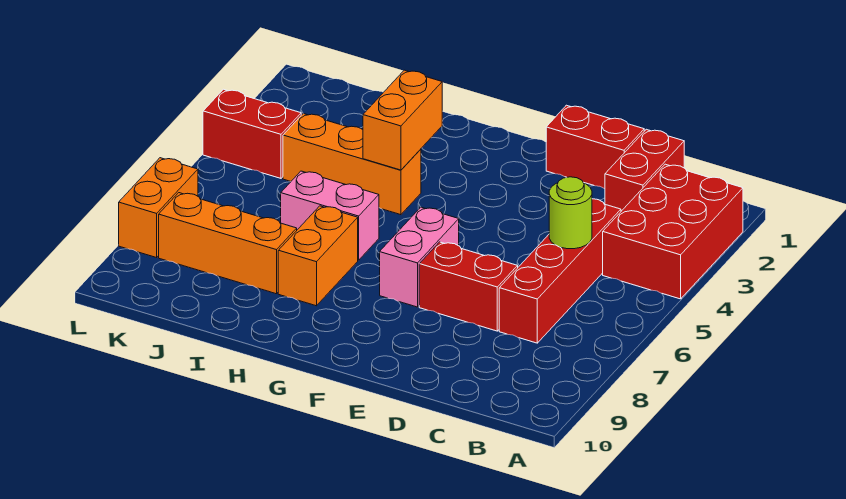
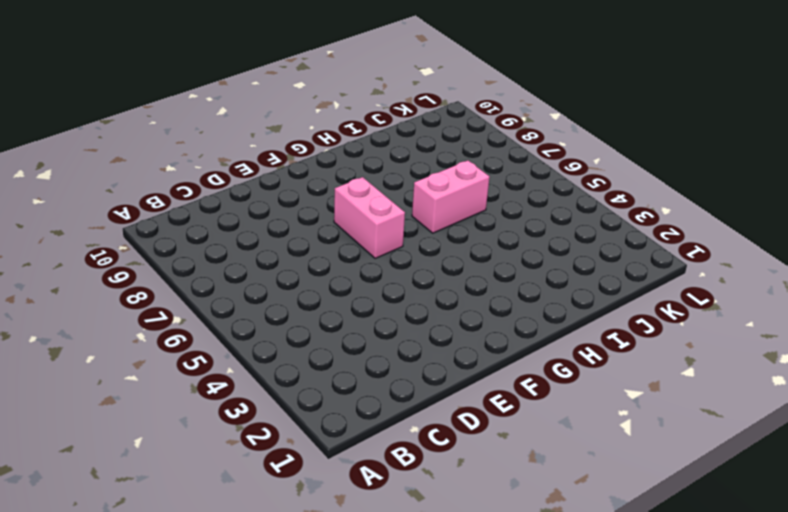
none -> red brick A2:B4 level 1
none -> red brick C1:C2 level 1
none -> red brick C4:C7 level 1

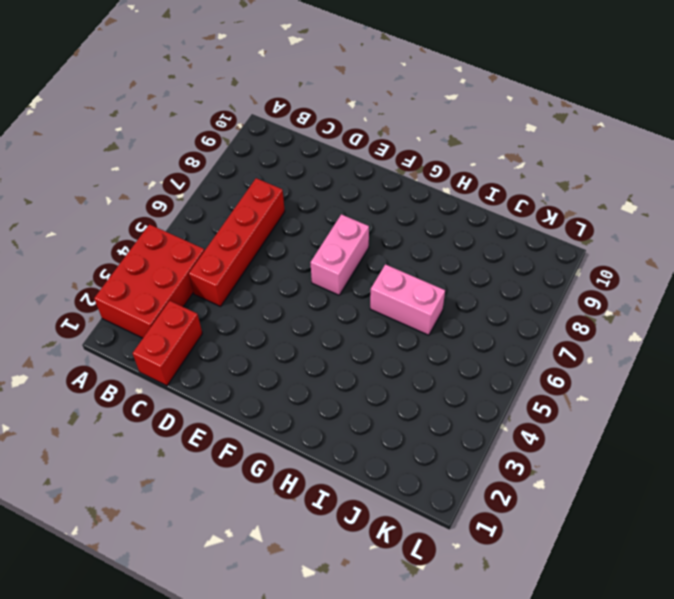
none -> red brick D1:E1 level 1
none -> red brick D7:E7 level 1
none -> orange brick H4:J4 level 1

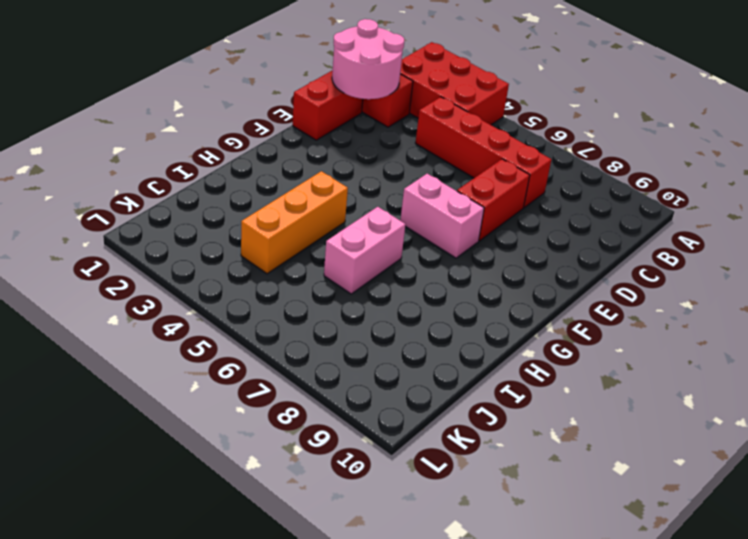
pink round brick C1:D2 level 2 -> none
none -> orange brick H7:H8 level 1
none -> orange brick I8:K8 level 1
none -> red brick K4:L4 level 1

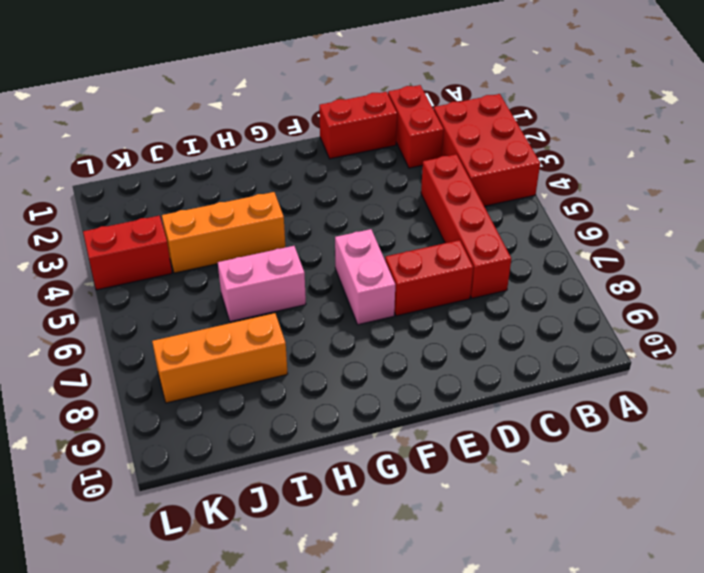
none -> orange brick H7:H8 level 1
none -> orange brick L7:L8 level 1
none -> lime round brick C5 level 2

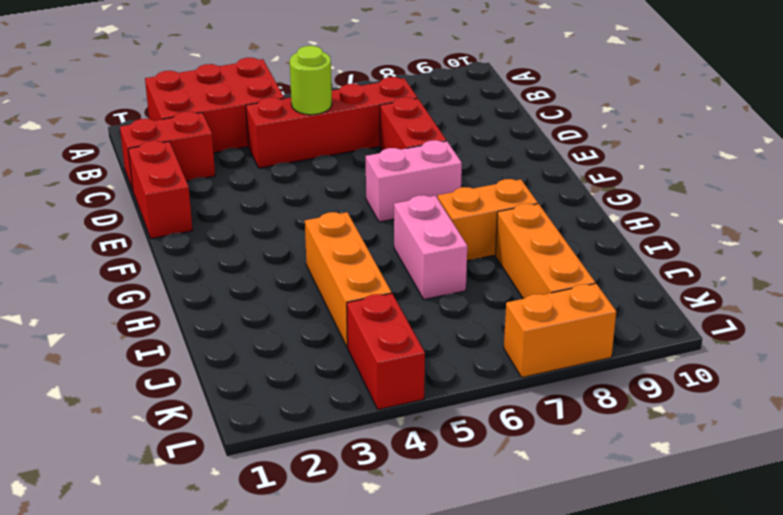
none -> orange brick H3:H4 level 2

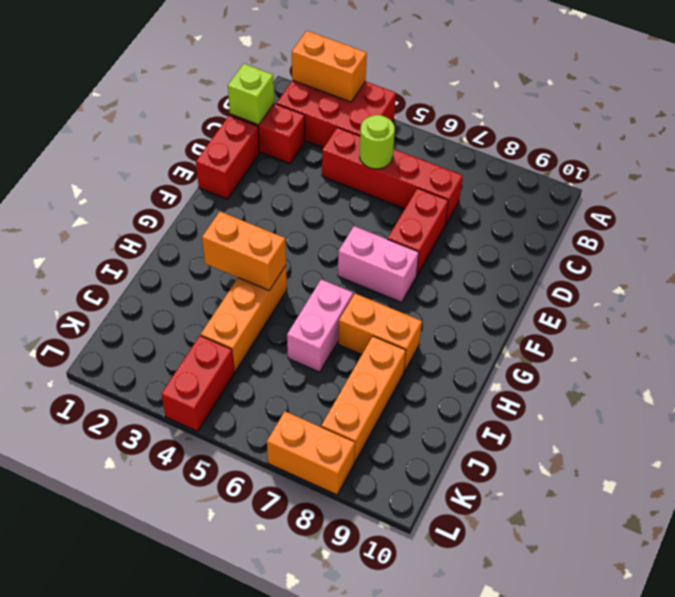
orange brick A2:A3 level 2 -> none
lime brick C1 level 2 -> none

